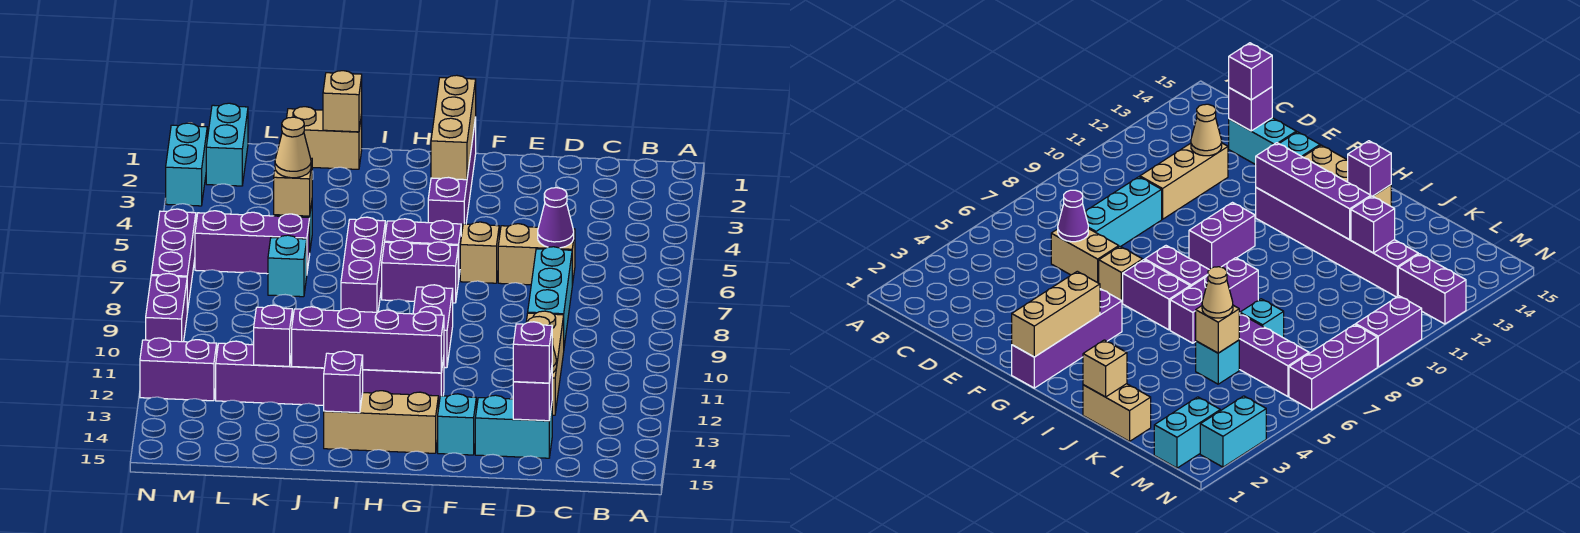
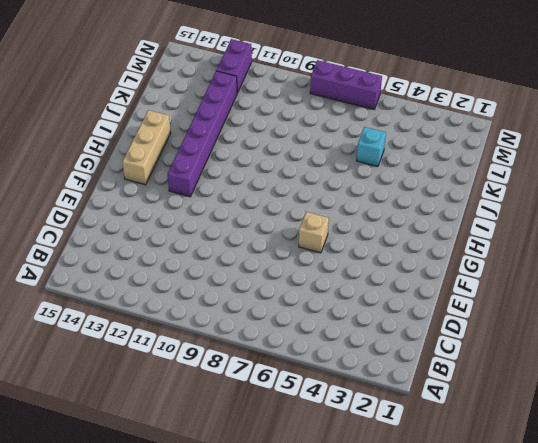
none -> tan brick D6:E6 level 1
none -> cyan brick D7:D9 level 1
none -> tan brick D10:D12 level 1
none -> cyan brick D14:E14 level 1

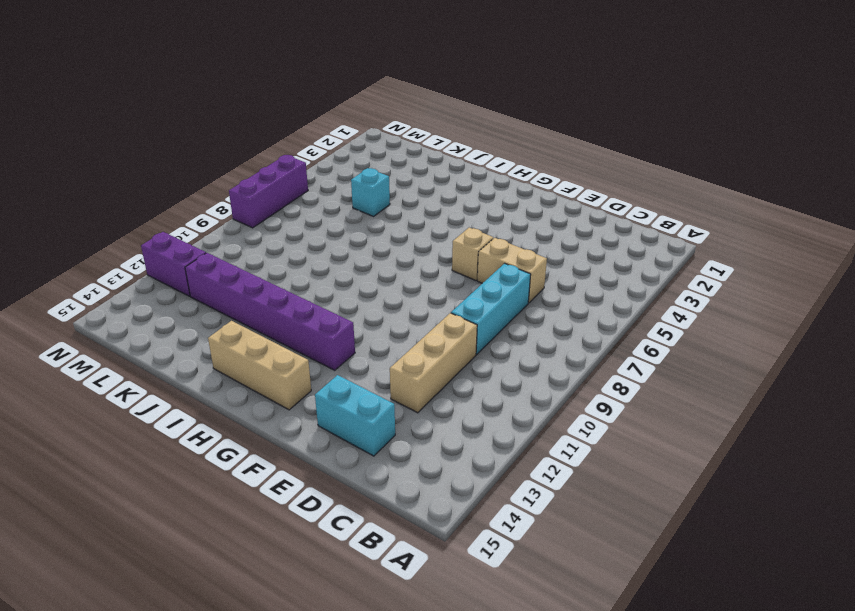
none -> cyan brick F14 level 1
none -> purple brick G1:G4 level 1
none -> purple brick G6:H6 level 1
none -> purple brick G7:H7 level 1

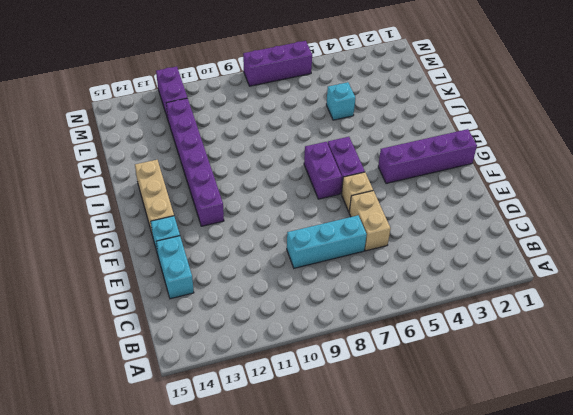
none -> tan brick D10:D12 level 1
none -> purple brick G9:G10 level 1
none -> purple brick I6:I8 level 1
none -> tan brick J1:K1 level 1

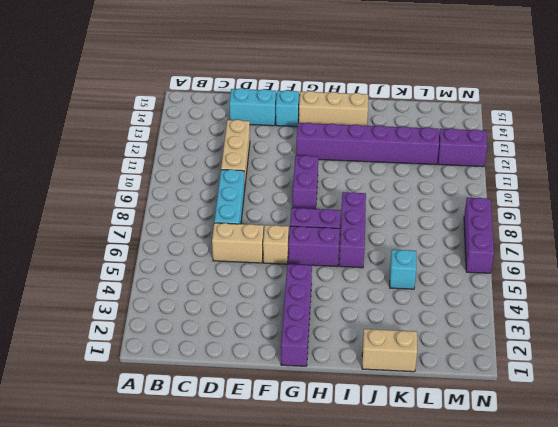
none -> purple brick K6:M6 level 1
none -> cyan brick K7 level 1
none -> cyan brick M1:M2 level 1
none -> cyan brick N2:N3 level 1

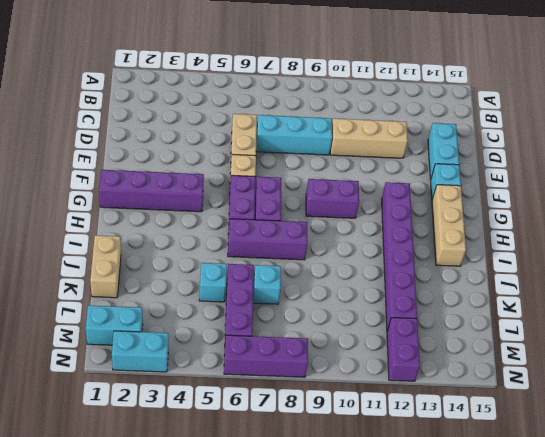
none -> purple brick N9:N10 level 1
none -> purple cone D6 level 2
none -> tan cone D12 level 2
none -> purple brick D14 level 2

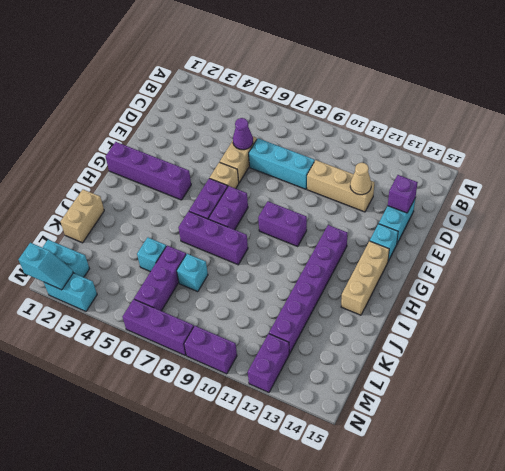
cyan slope N1:N2 level 2 top 1 -> none
none -> tan brick G1:G3 level 2
none -> purple brick G12:J12 level 2
none -> purple brick I14 level 2
none -> tan brick J1 level 2

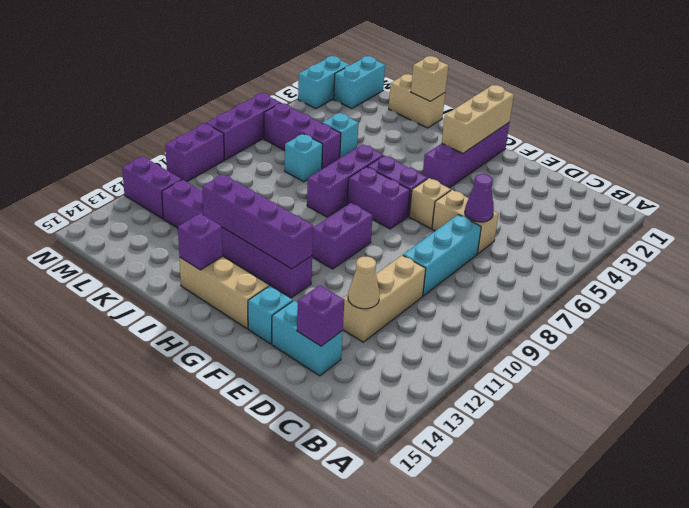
none -> tan brick K5 level 2
none -> purple brick K12 level 2
none -> purple brick D14 level 3
none -> tan cone K5 level 3

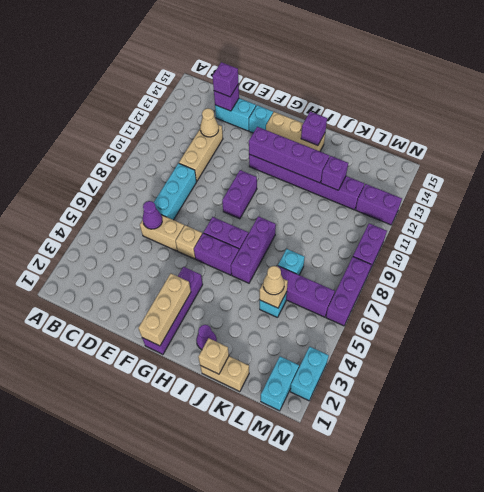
purple cone I2 level 1 -> none

